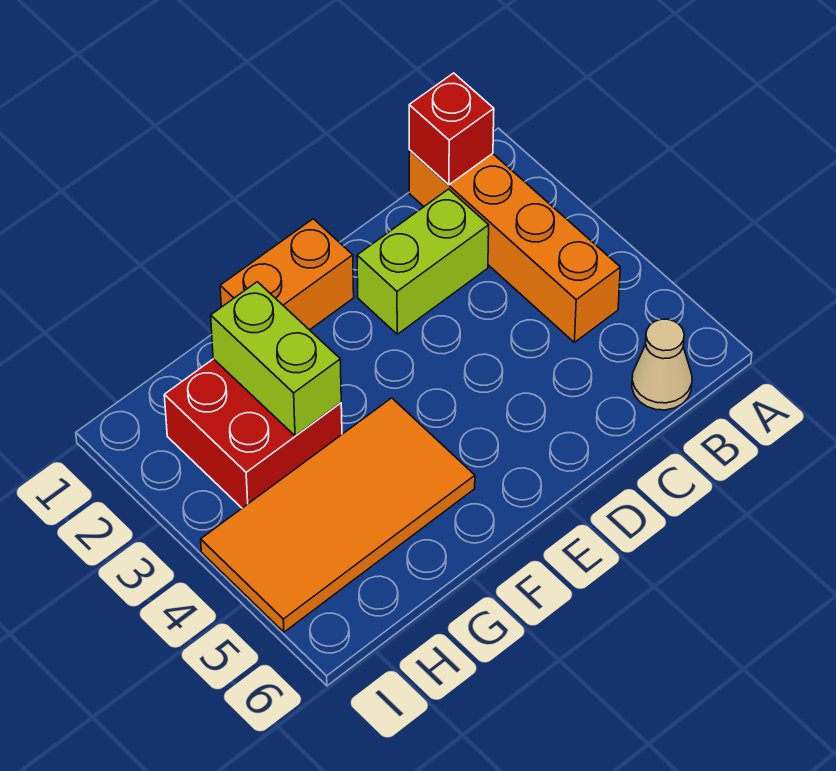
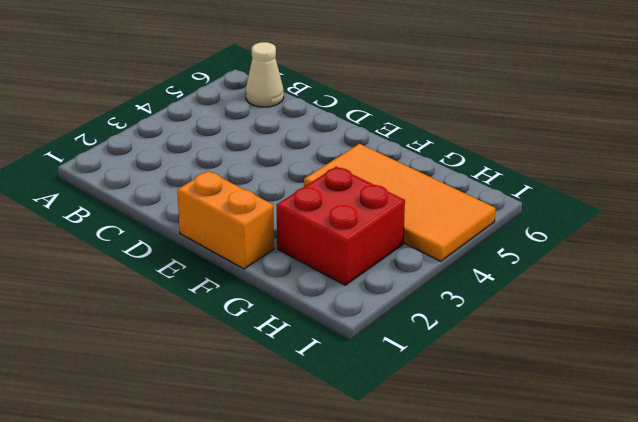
none -> orange brick B1:B4 level 1
none -> lime brick C2:D2 level 1

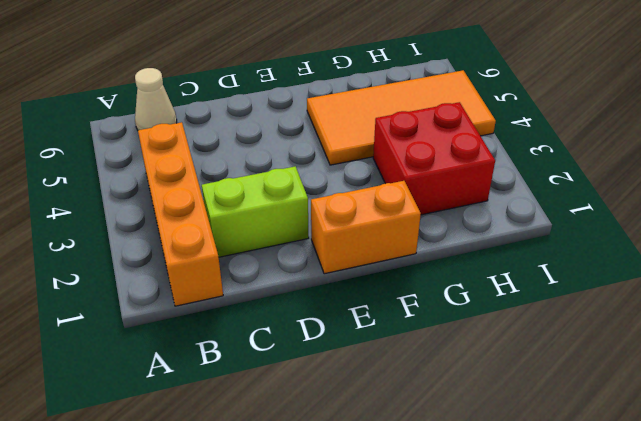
none -> red brick B1 level 2
none -> lime brick G2:G3 level 2

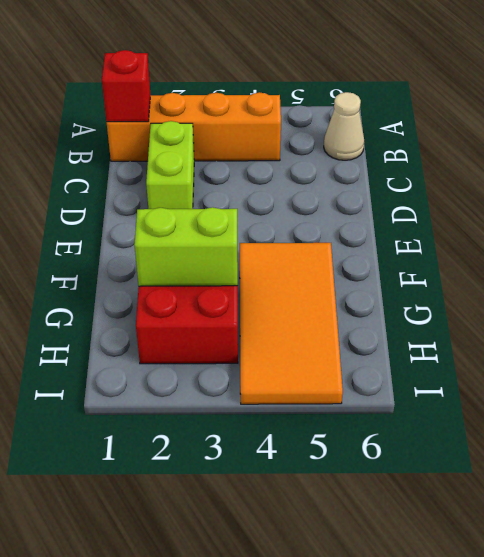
none -> orange brick E1:F1 level 1

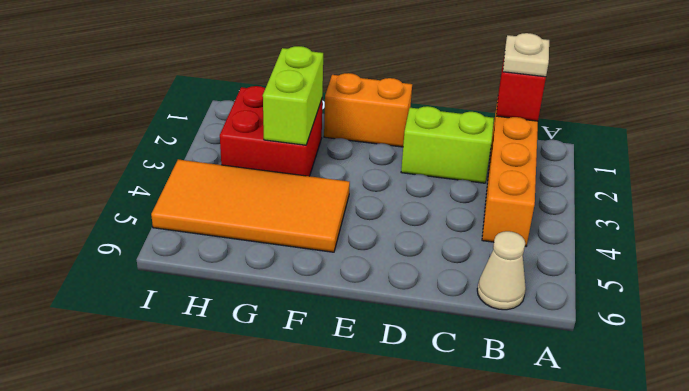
tan plate B1 level 3 -> none

